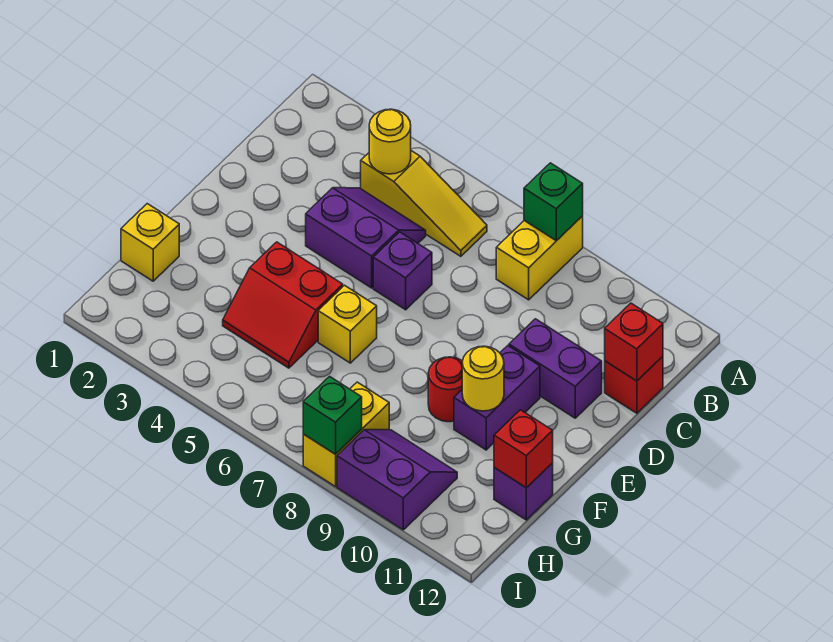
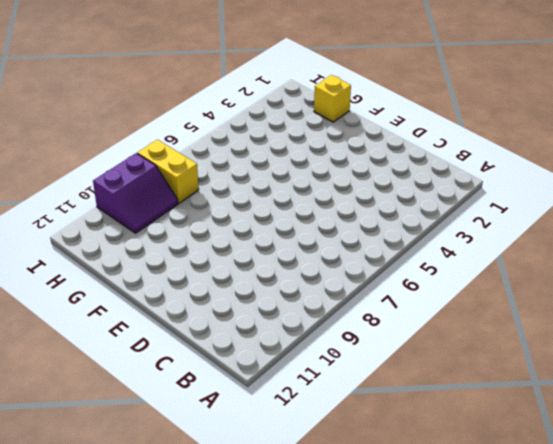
none -> yellow brick A8:B8 level 1
none -> yellow slope B4:B6 level 1 top 4
none -> purple slope C4:D5 level 1 top D

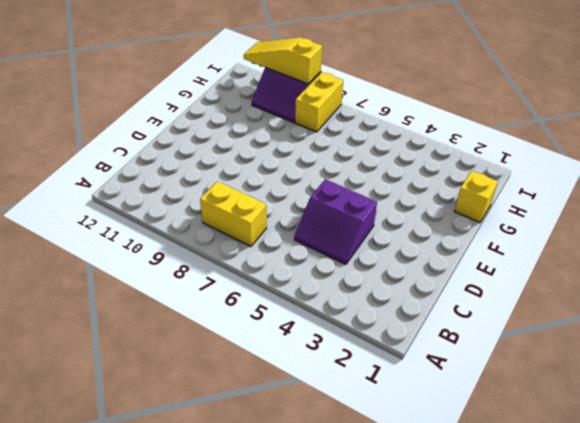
yellow brick B7:B8 level 1 -> yellow brick A8:B8 level 1
yellow slope I9:I11 level 2 top 9 -> yellow slope B4:B6 level 1 top 4
none -> red brick C12 level 1
none -> purple brick D6 level 1
none -> purple brick D10:D11 level 1

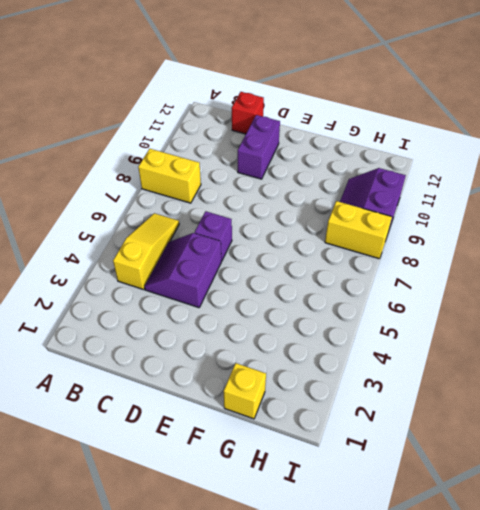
none -> purple brick E10:F10 level 1
none -> red slope F4:G5 level 1 top F
none -> yellow brick F6 level 1

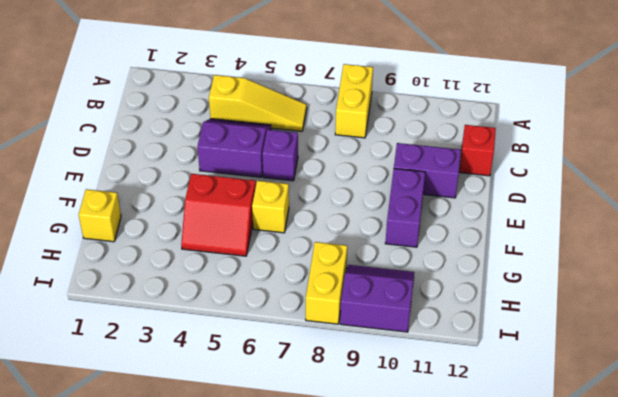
none -> red round brick F9 level 1
none -> purple brick G12 level 1
none -> green brick A8 level 2

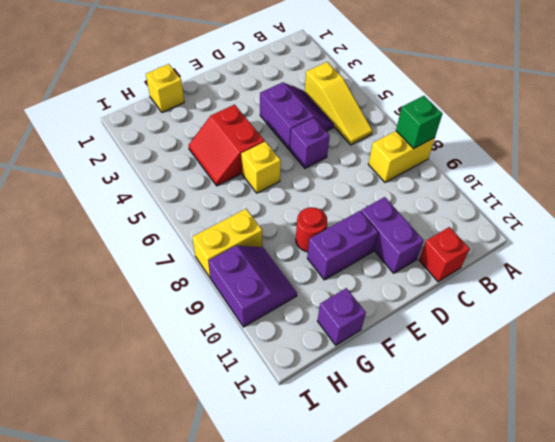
none -> yellow round brick B4 level 2
none -> red brick C12 level 2
none -> yellow round brick F10 level 2

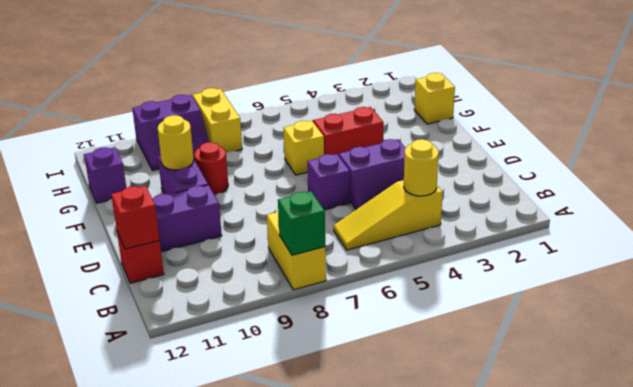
none -> red brick G12 level 2
none -> green brick I8 level 2

